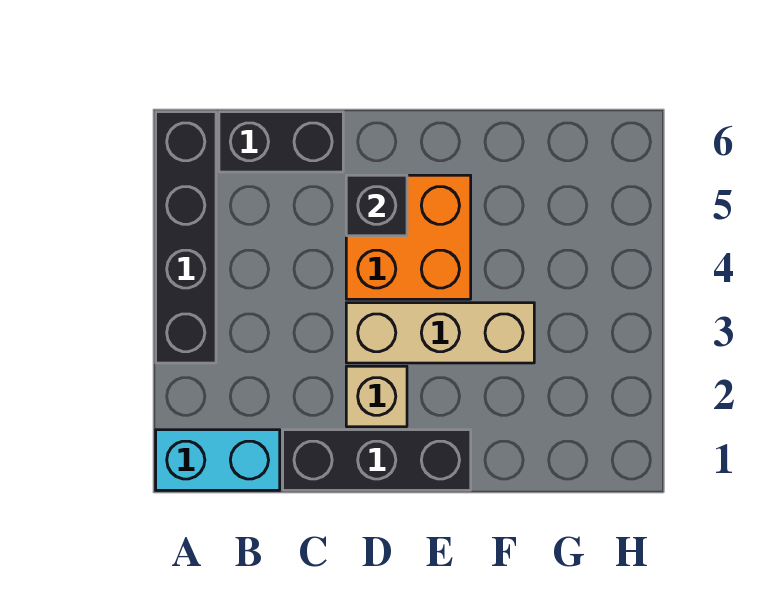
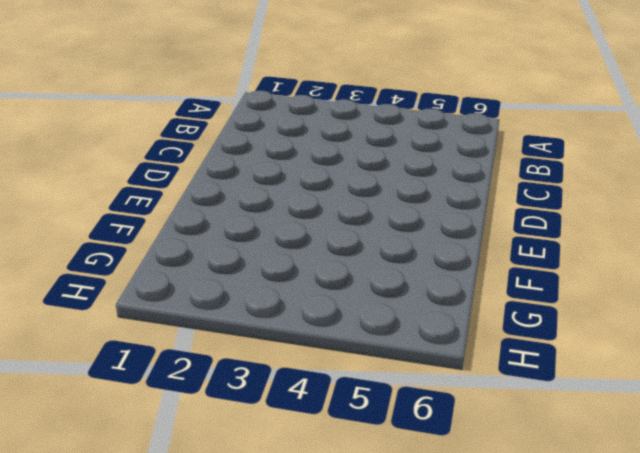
none -> cyan brick A1:B1 level 1
none -> black brick A3:A6 level 1

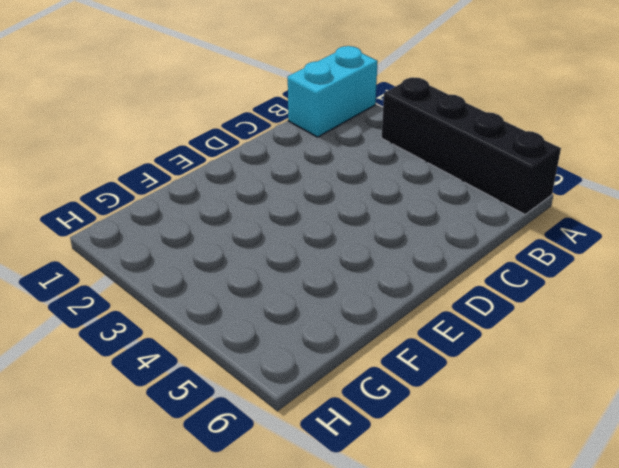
none -> black brick B6:C6 level 1
none -> black brick C1:E1 level 1

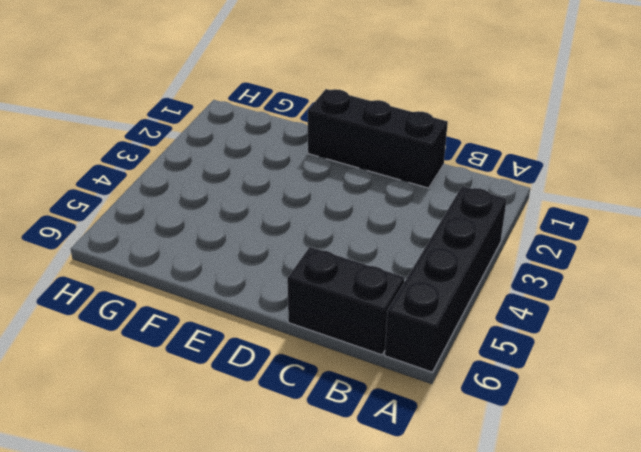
none -> cyan brick A1:B1 level 1
none -> tan brick D2 level 1

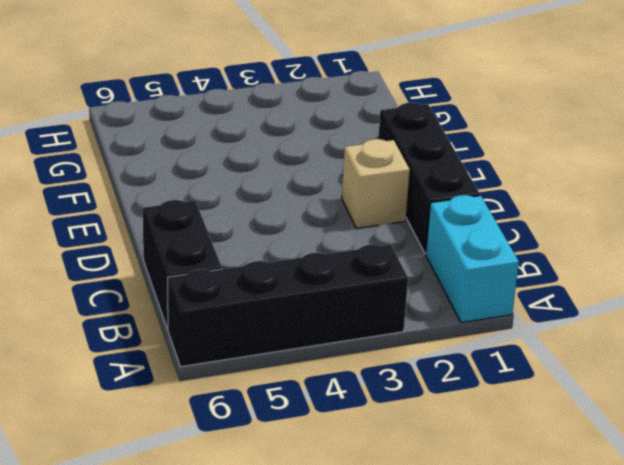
none -> tan brick D3:F3 level 1
none -> orange brick D4:E5 level 1

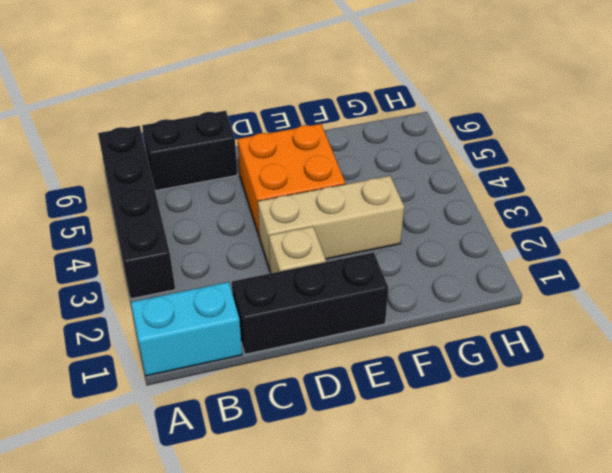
none -> black brick D5 level 2

